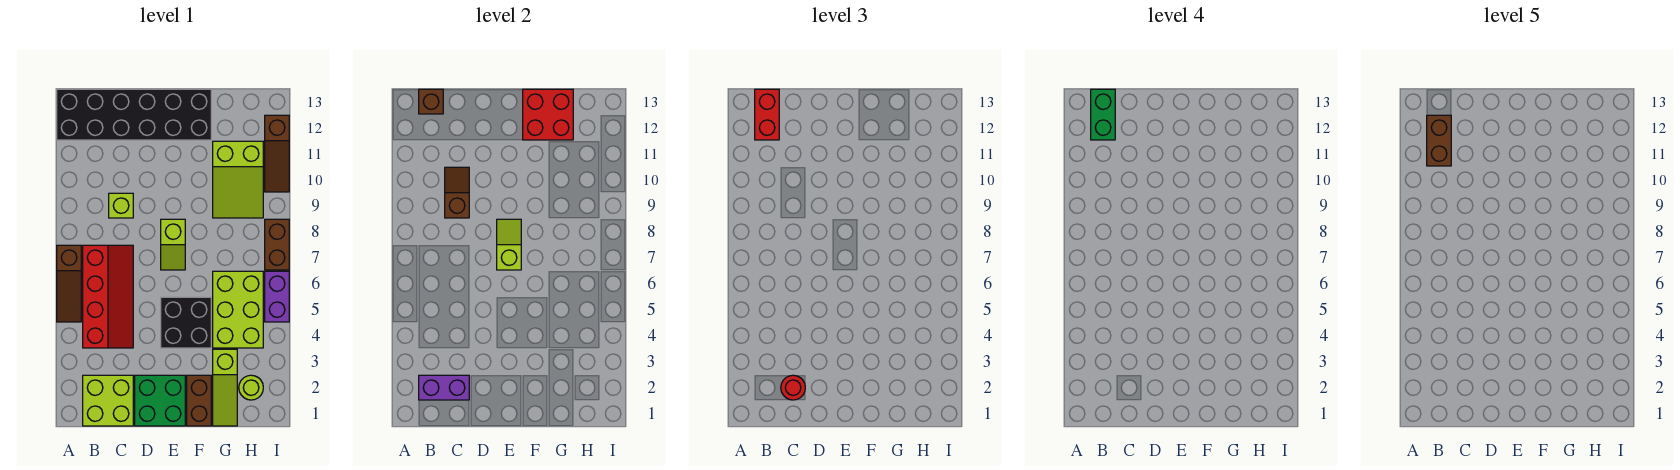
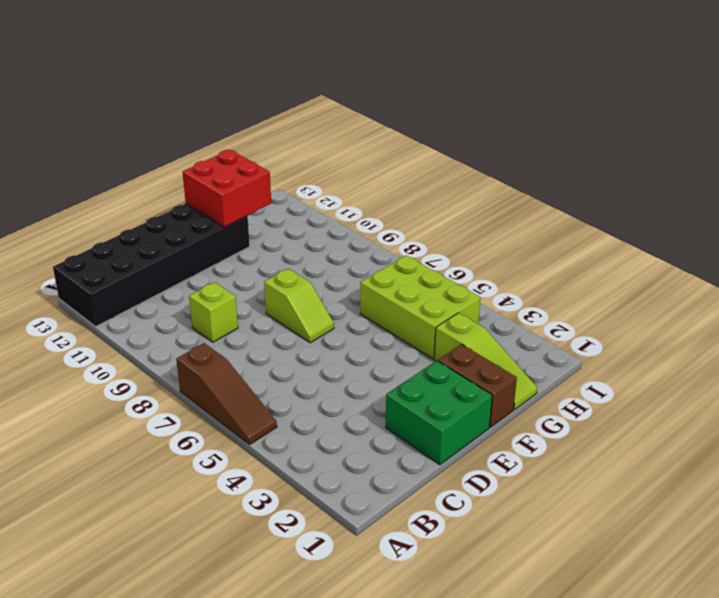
none -> lime brick B1:C2 level 1
none -> red slope B4:C7 level 1 top B
none -> black brick E4:F5 level 1

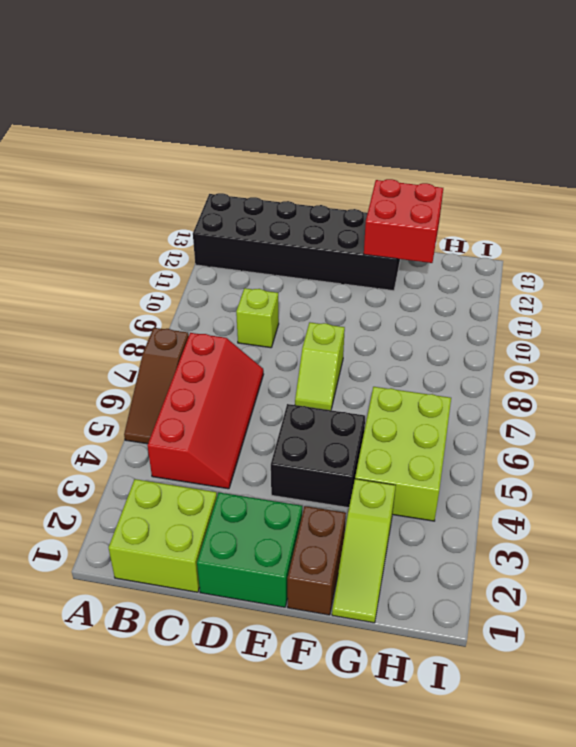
none -> lime slope G9:H11 level 1 top 11
none -> lime round brick H2 level 1
none -> purple brick I5:I6 level 1

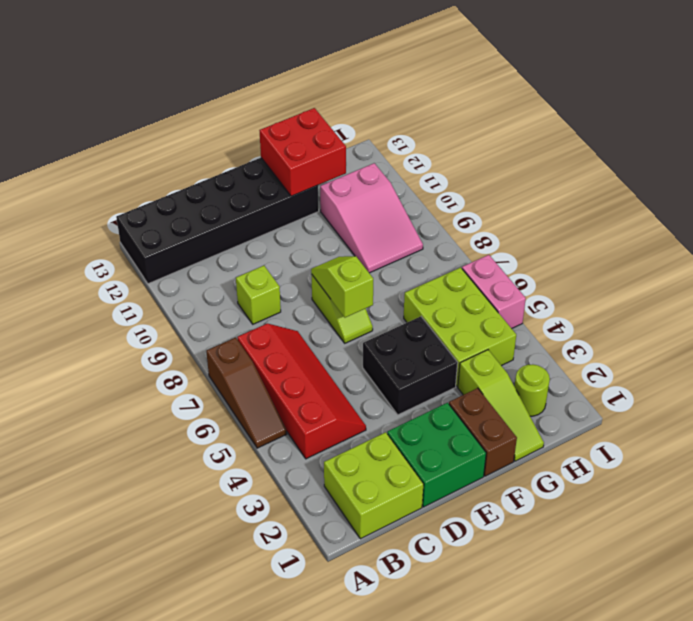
pink slope G9:H11 level 1 top 11 -> lime slope G9:H11 level 1 top 11
pink brick I5:I6 level 1 -> purple brick I5:I6 level 1
none -> brown brick I7:I8 level 1
none -> brown slope I10:I12 level 1 top 12
none -> purple brick B2:C2 level 2

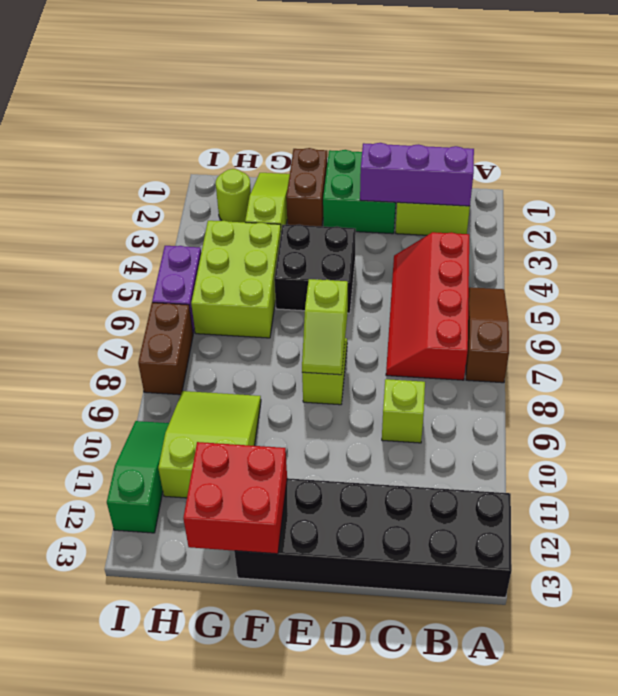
purple brick B2:D2 level 2 -> purple brick B2:C2 level 2
green slope I10:I12 level 1 top 12 -> brown slope I10:I12 level 1 top 12
none -> brown brick B13 level 2
none -> brown slope C9:C10 level 2 top 9
none -> red brick B12:B13 level 3

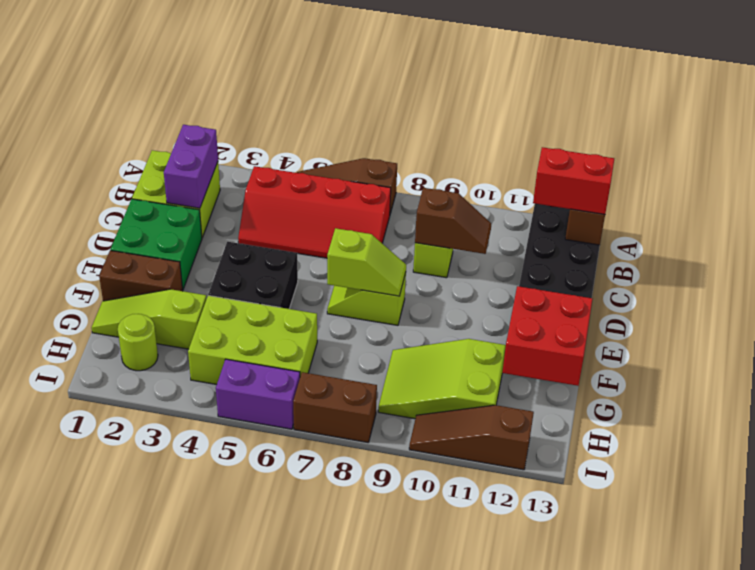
none -> red round brick C2 level 3
none -> green brick B12:B13 level 4
none -> brown brick B11:B12 level 5

